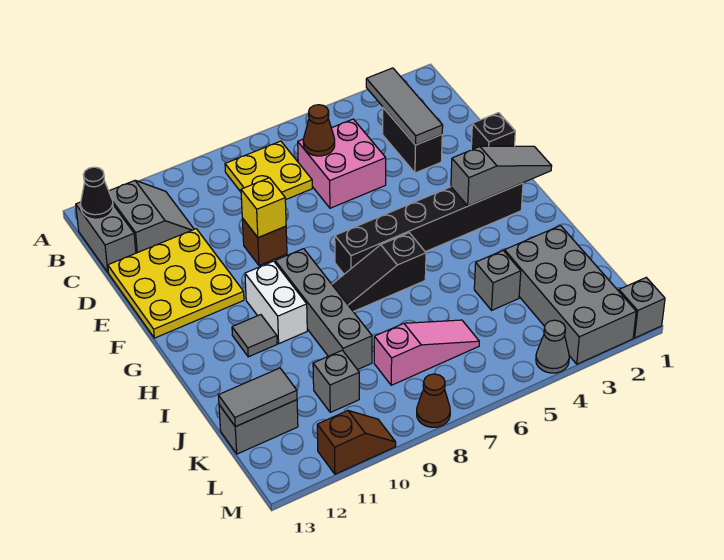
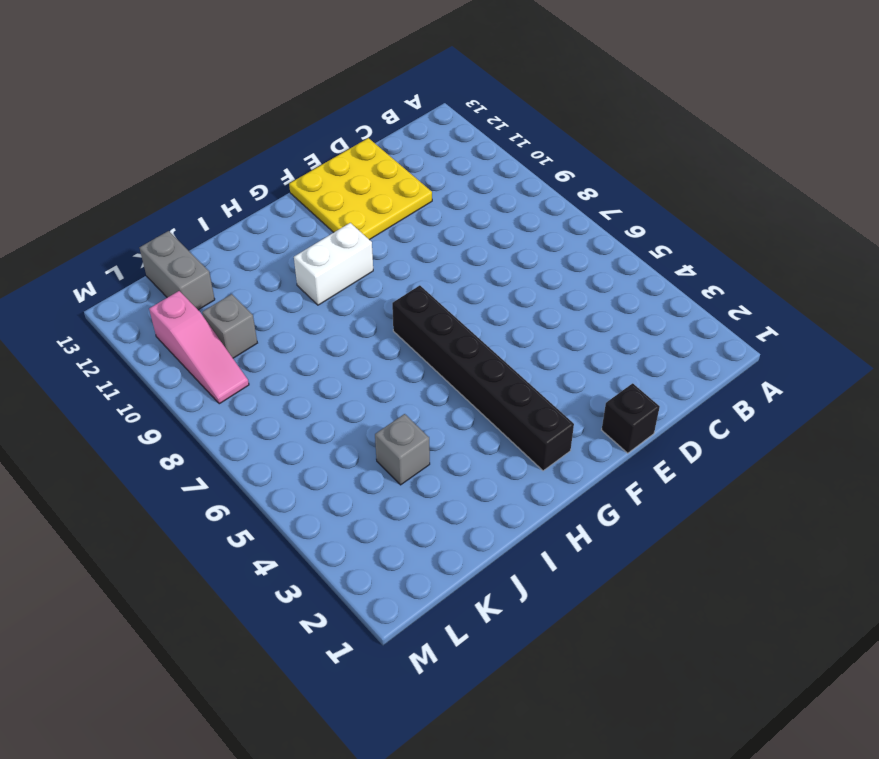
pink slope L9:L11 level 1 top 11 -> pink slope K6:K8 level 1 top 8
none -> yellow plate B7:C8 level 1
none -> grey slope B11:C12 level 1 top 12
none -> grey brick B13:C13 level 1

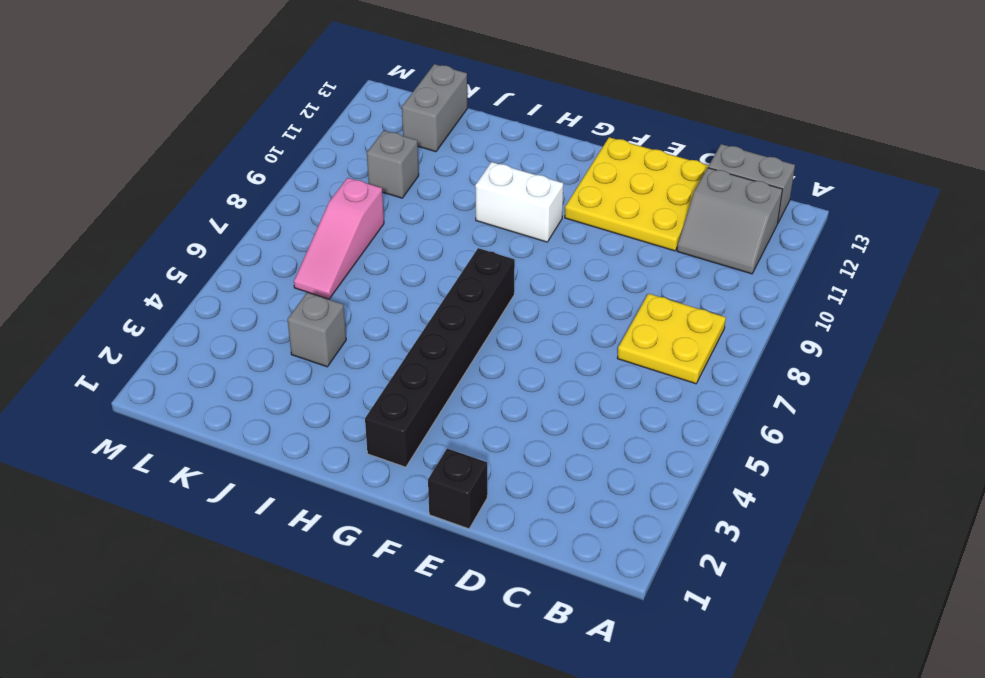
none -> black brick C3:D3 level 1
none -> pink brick C5:D6 level 1
none -> brown brick E9 level 1

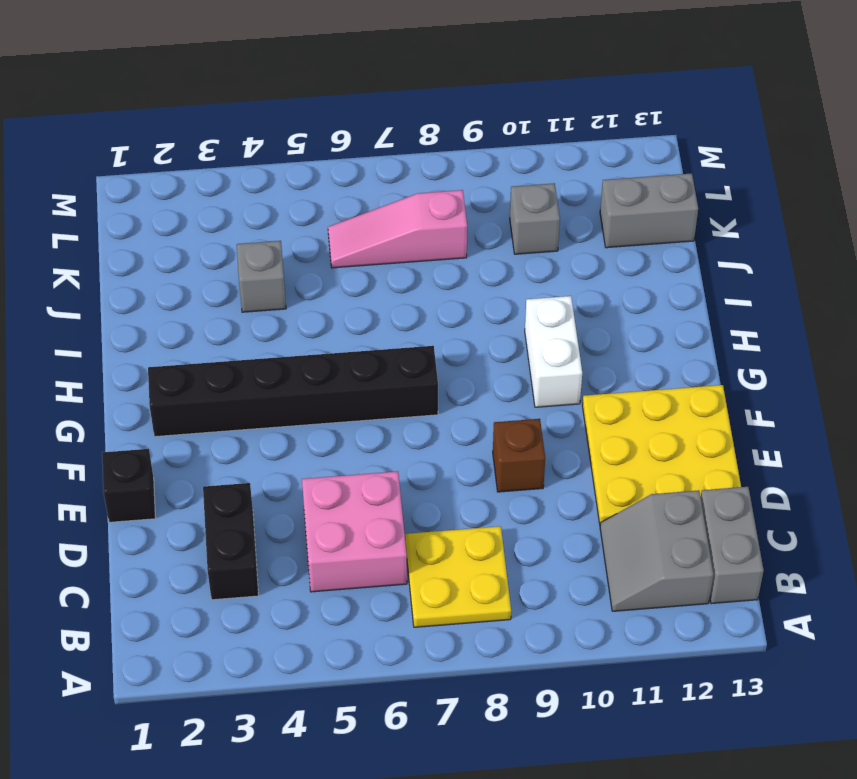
none -> grey brick G9:J9 level 1
none -> black slope H6:H8 level 1 top 6
none -> grey tile H11 level 1

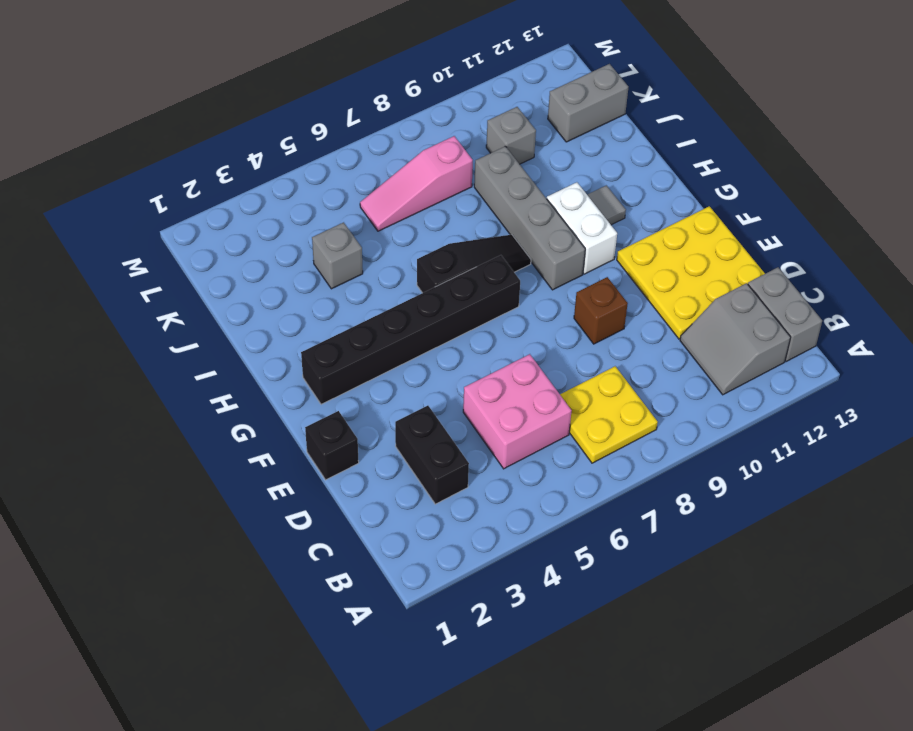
none -> grey brick J2:M3 level 1
none -> grey brick M1 level 1
none -> grey cone M4 level 1

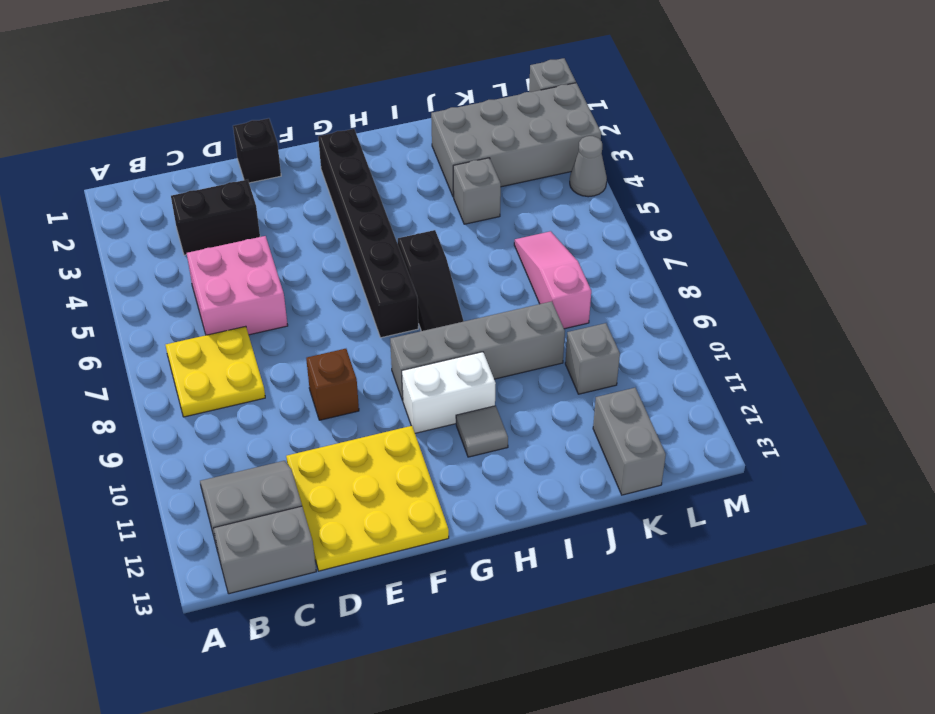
none -> brown cone M8 level 1
none -> brown slope M10:M11 level 1 top 11
none -> grey tile B3:D3 level 2

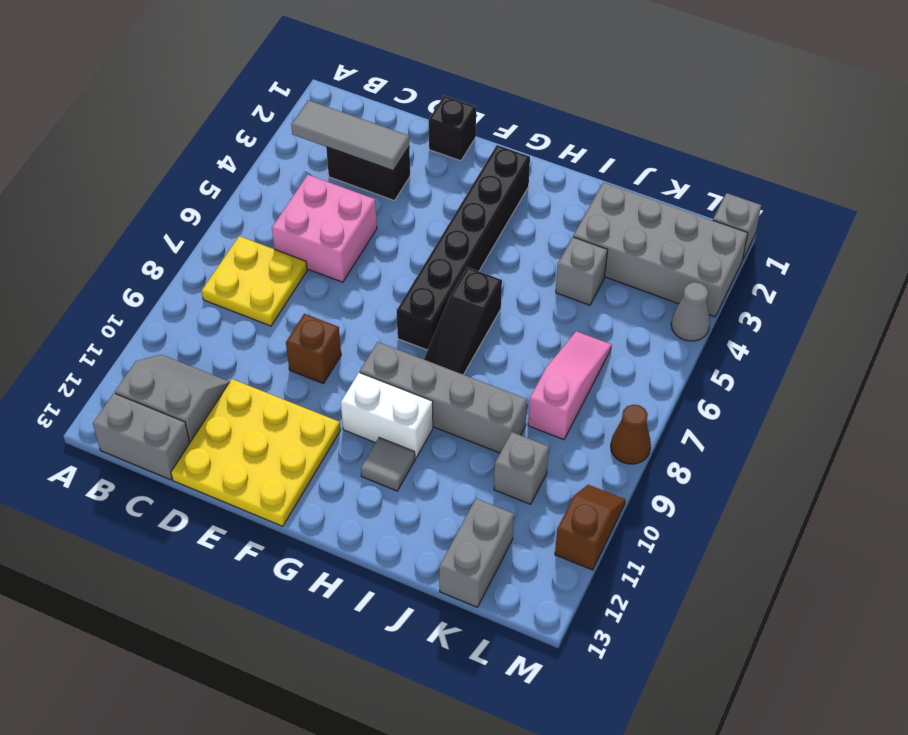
none -> black cone B13 level 2
none -> brown cone C6 level 2
none -> yellow brick E9 level 2

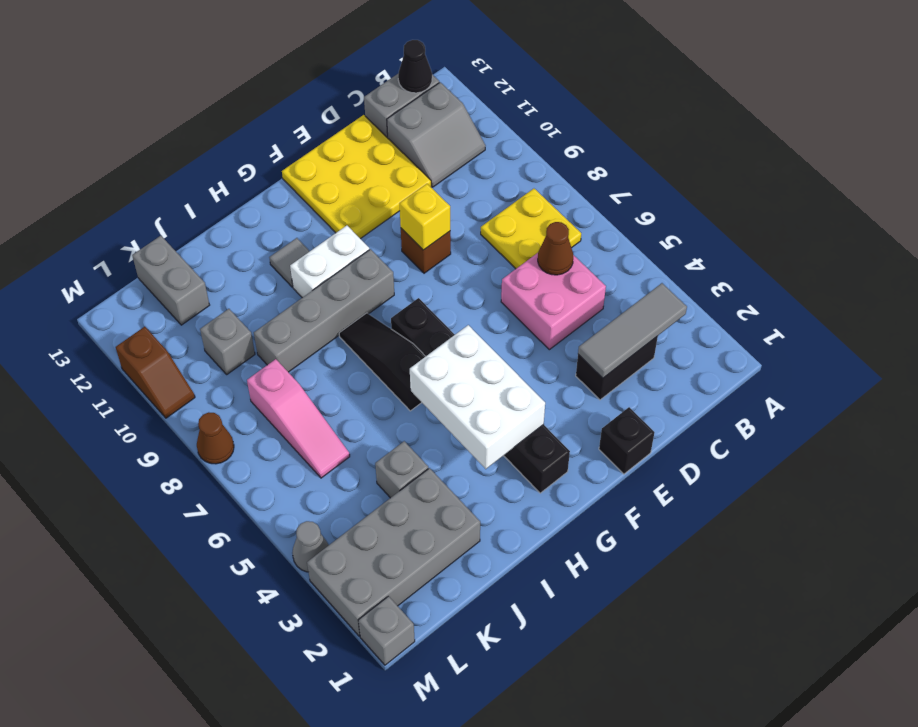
white brick G3:H5 level 2 -> grey slope G1:G3 level 2 top 3
none -> grey tile K12:K13 level 2

